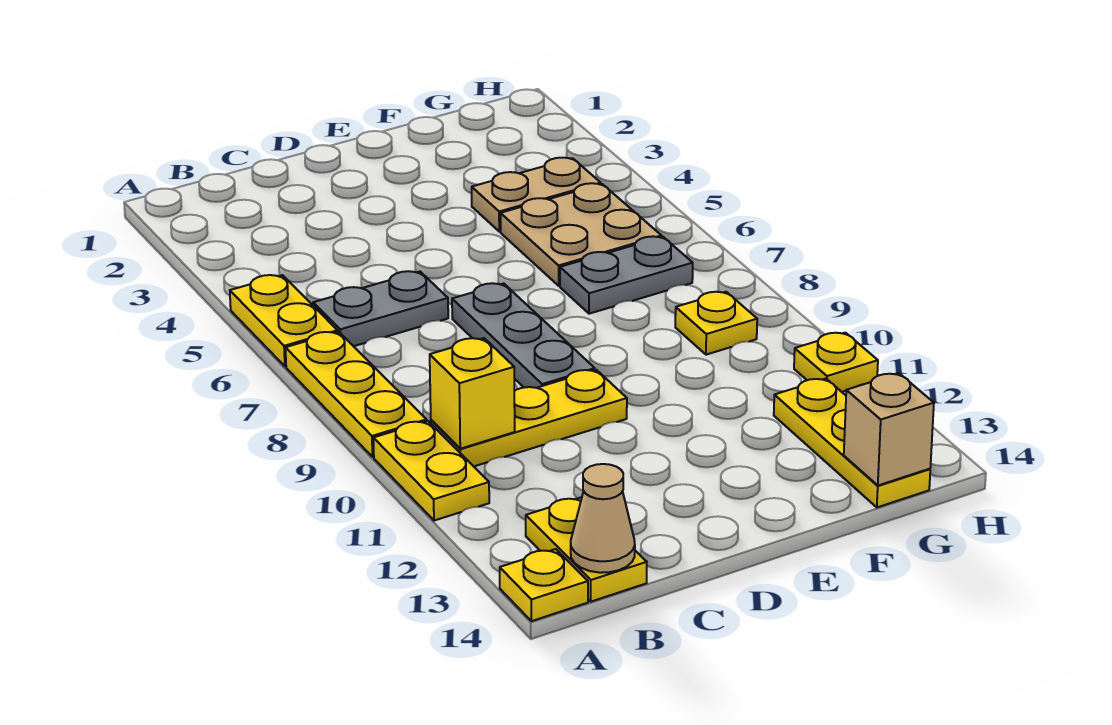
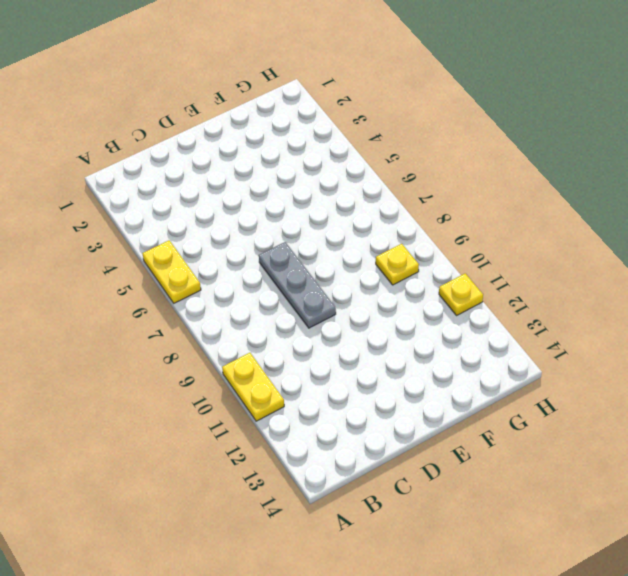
none -> yellow plate A7:A9 level 1
none -> yellow plate A14 level 1
none -> grey plate B6:C6 level 1

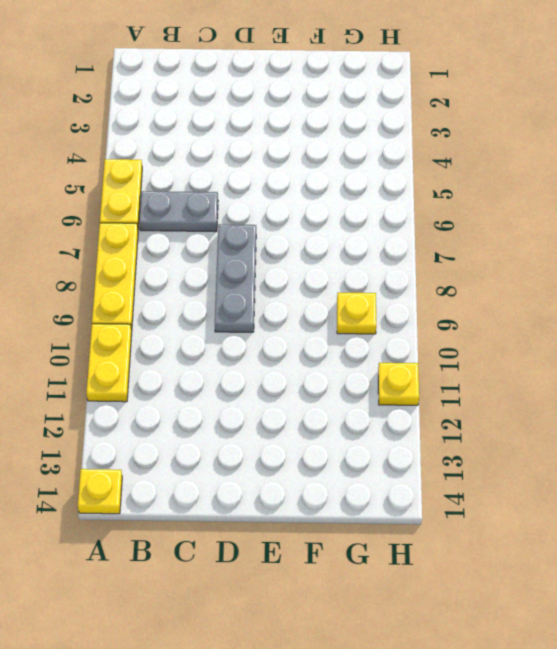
none -> yellow plate B10:D10 level 1
none -> yellow plate B13:B14 level 1
none -> tan plate F4:G4 level 1

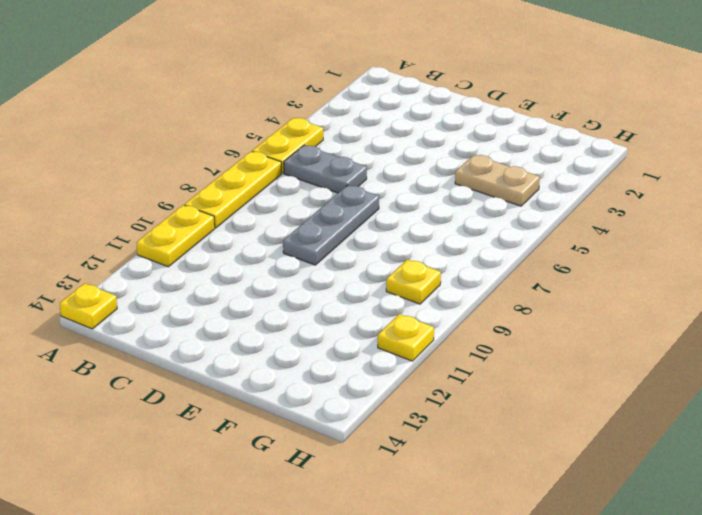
none -> yellow plate B10:D10 level 1
none -> yellow plate B13:B14 level 1
none -> tan plate F5:G6 level 1

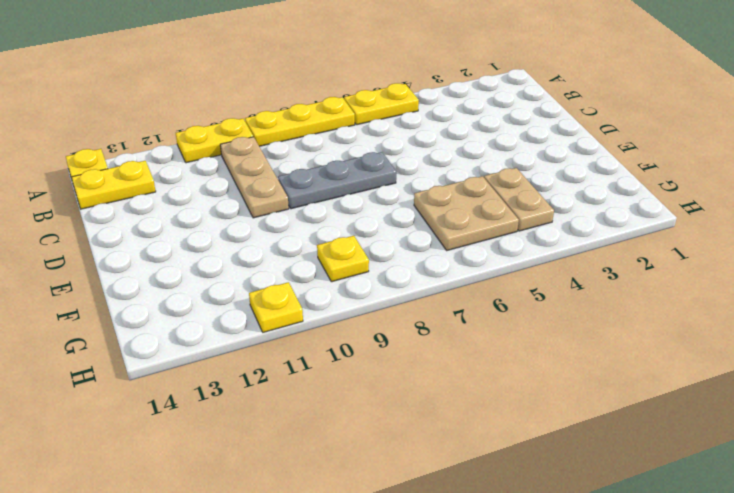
tan plate B10:D10 level 1 -> yellow plate B10:D10 level 1
none -> grey plate B6:C6 level 1
none -> grey plate F7:G7 level 1
none -> yellow plate G12:G14 level 1

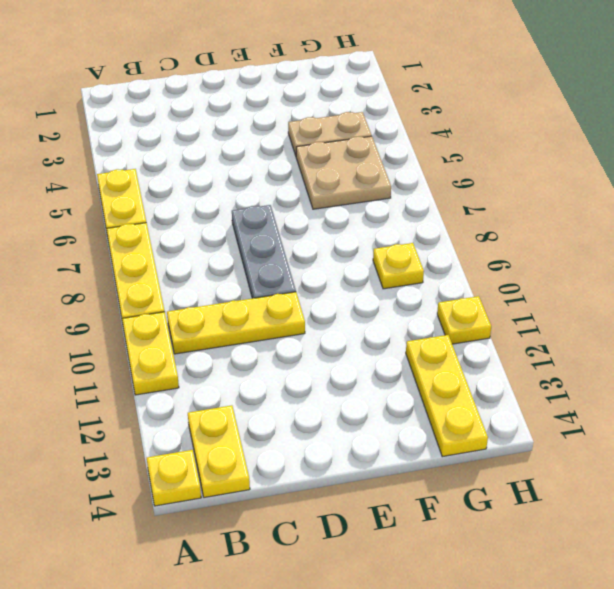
none -> grey plate B6:C6 level 1
none -> grey plate F7:G7 level 1
none -> yellow brick B10 level 2

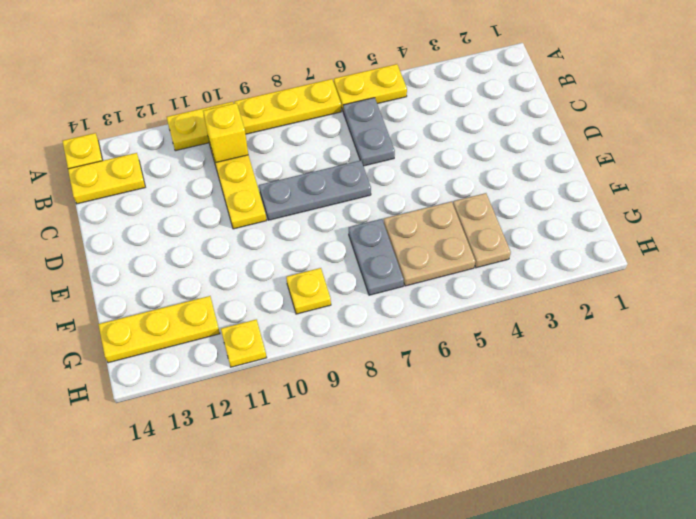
none -> tan cone B14 level 2
none -> tan brick G14 level 2

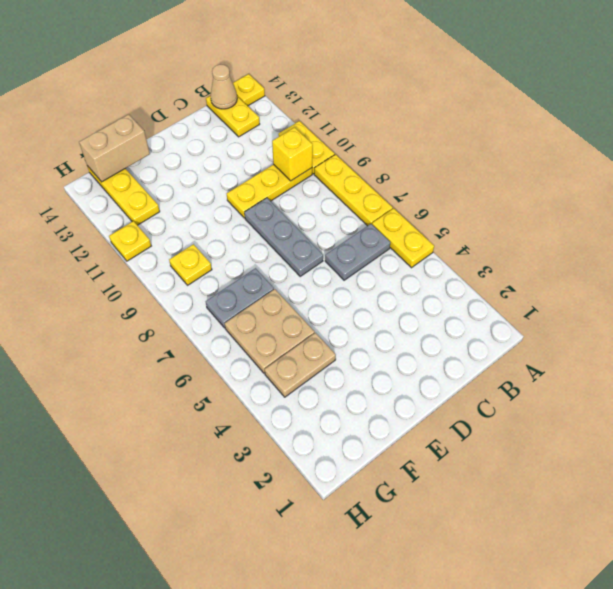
tan brick F14:G14 level 2 -> tan brick G14 level 2

